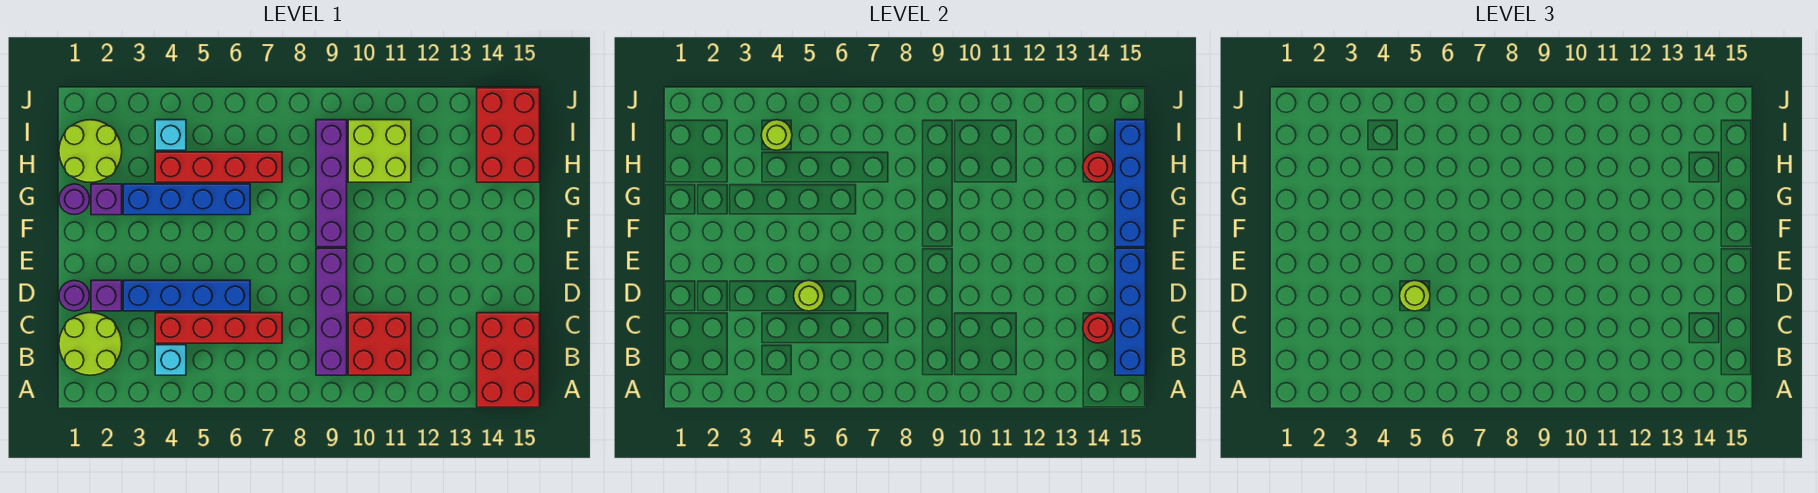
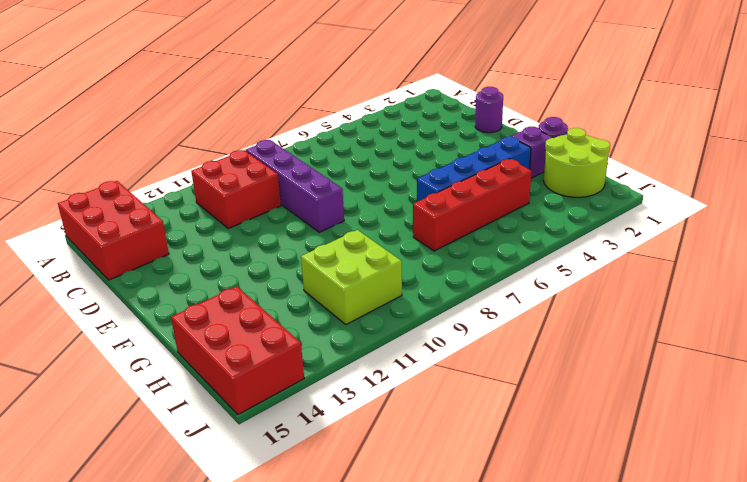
none -> lime round brick B1:C2 level 1
none -> cyan brick B4 level 1
none -> red brick C4:C7 level 1

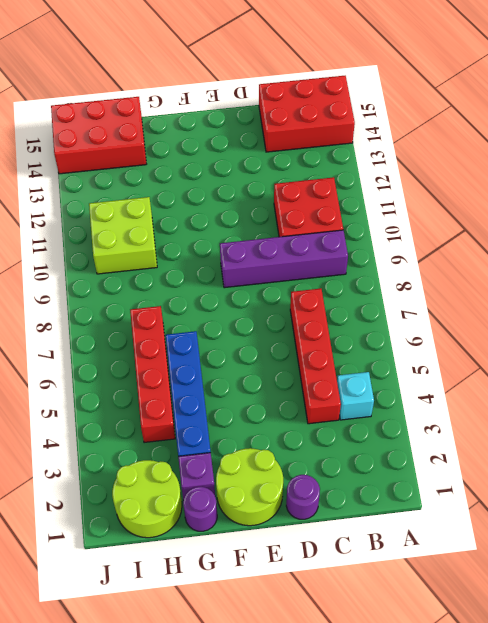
lime round brick E1:F2 level 1 -> lime round brick B1:C2 level 1
none -> purple brick D2 level 1
none -> blue brick D3:D6 level 1
none -> purple brick F9:I9 level 1

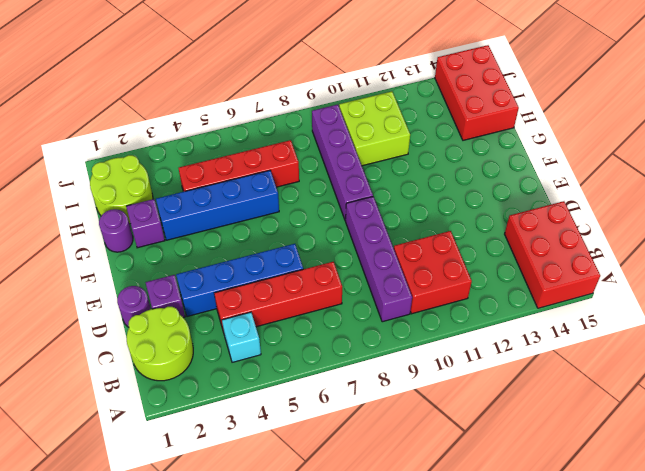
none -> cyan brick I4 level 1
none -> blue brick B15:E15 level 2
none -> red round brick C14 level 2

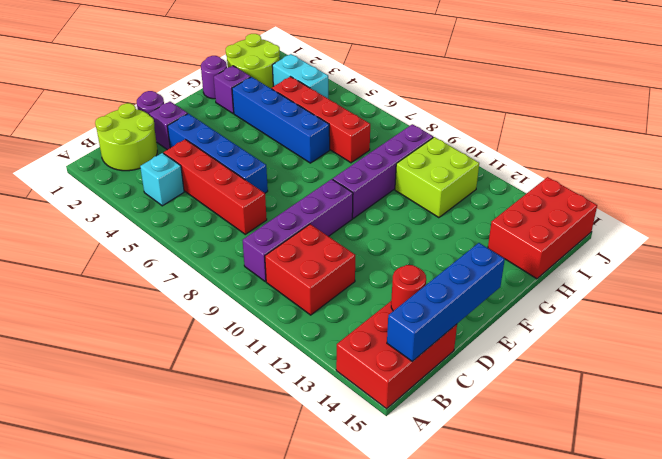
cyan brick I3:I4 level 1 -> cyan brick I4 level 1
none -> lime round brick D5 level 2
none -> blue brick F15:I15 level 2
none -> red round brick H14 level 2

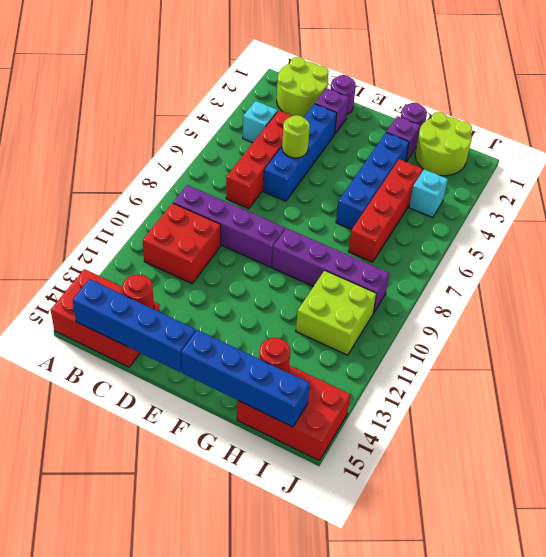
none -> lime round brick I4 level 2
none -> lime round brick D5 level 3

